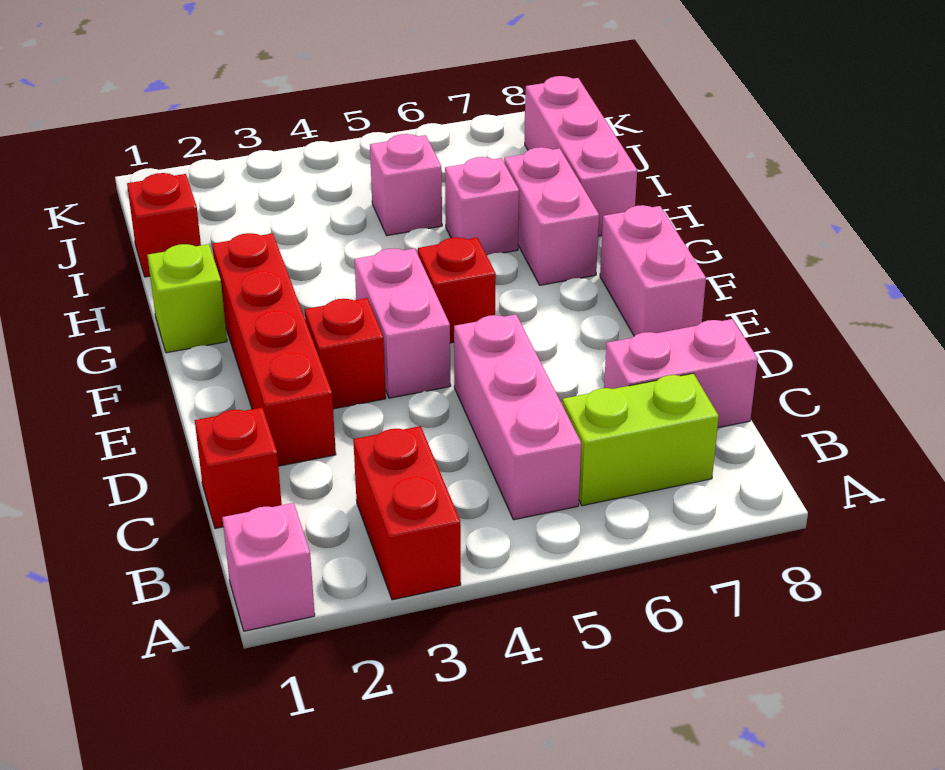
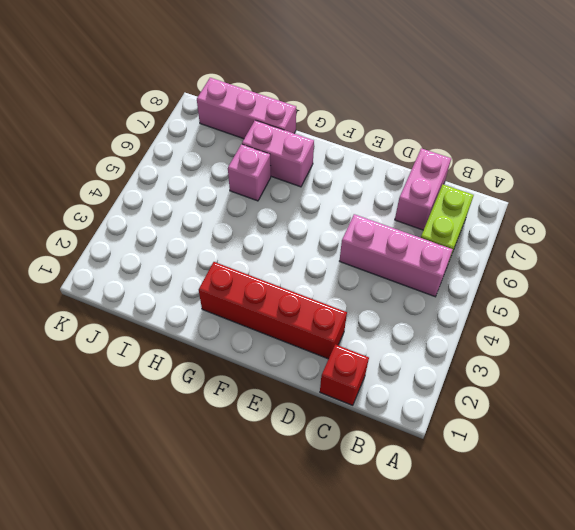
none -> pink brick A1 level 1
none -> red brick A3:B3 level 1
none -> red brick E3 level 1

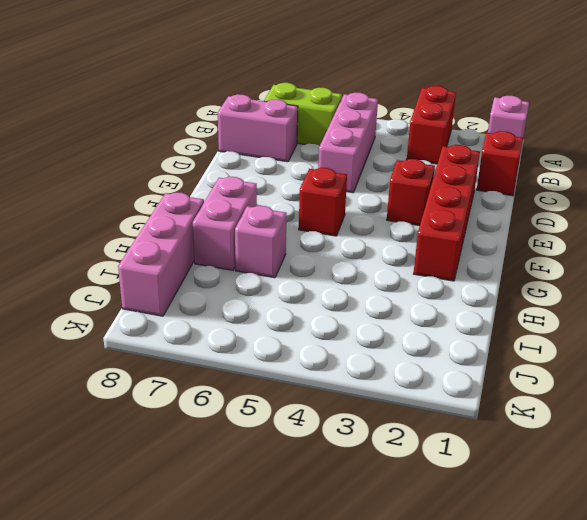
none -> pink brick E4:F4 level 1
none -> pink brick E8:F8 level 1
none -> lime brick G1 level 1

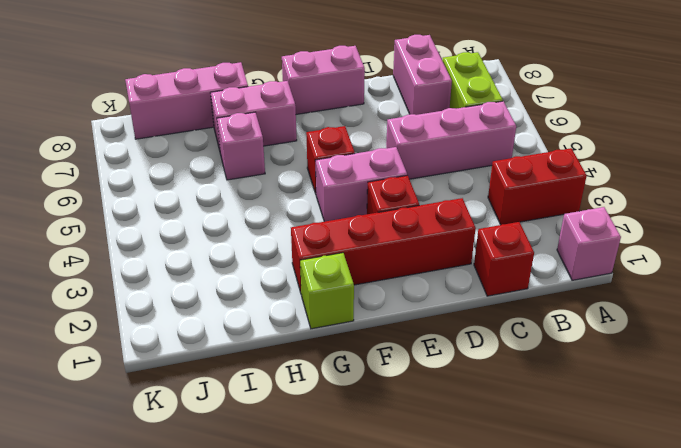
none -> red brick I1 level 1
none -> pink brick I5 level 1

